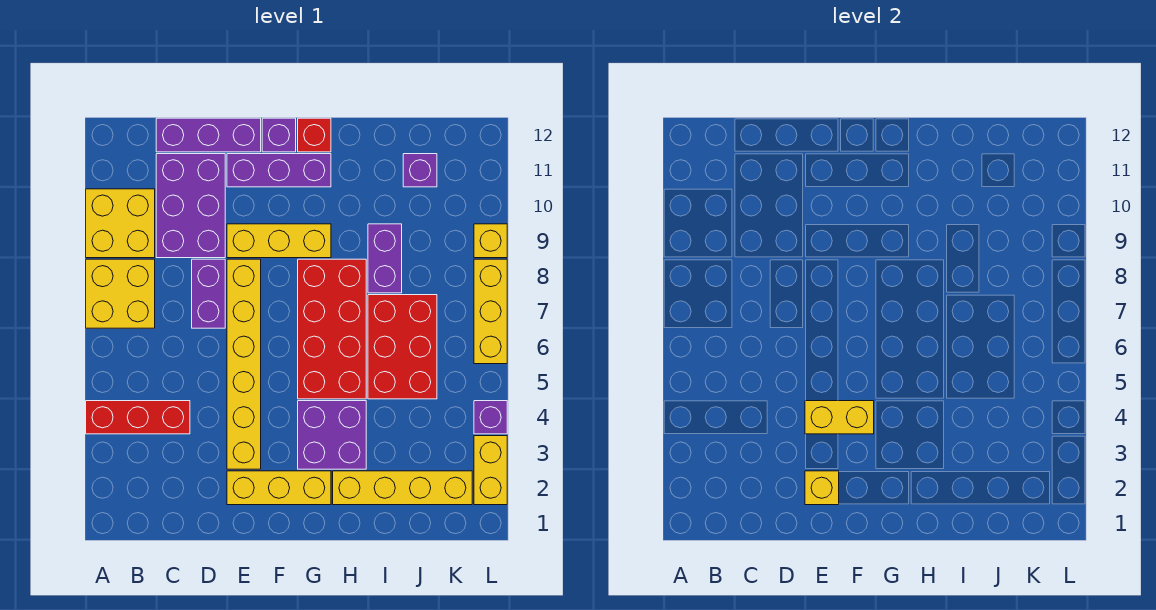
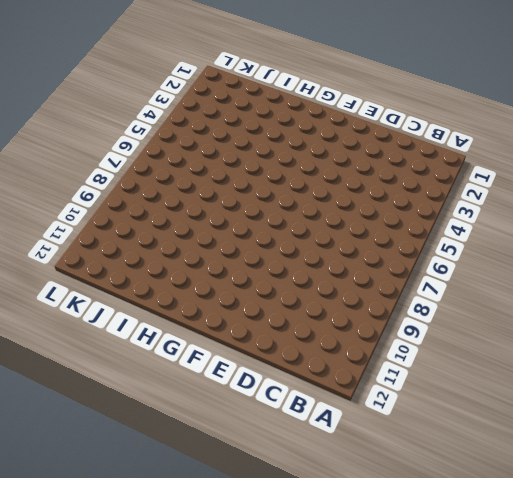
none -> red brick A4:C4 level 1
none -> yellow brick A7:B8 level 1
none -> yellow brick A9:B10 level 1

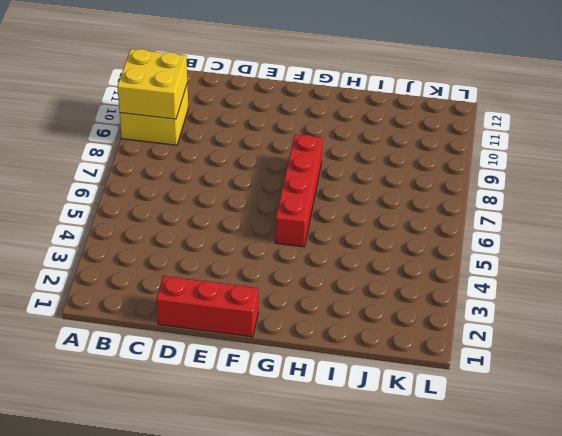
yellow brick A9:B10 level 2 -> yellow brick A7:B8 level 1
red brick D1:F1 level 1 -> red brick A4:C4 level 1
red brick G5:G8 level 1 -> red brick G5:H8 level 1
none -> purple brick C9:D11 level 1
none -> purple brick C12:E12 level 1
none -> purple brick D7:D8 level 1

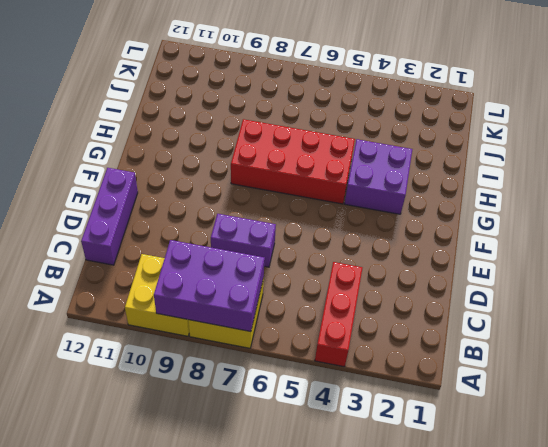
purple brick A7:B9 level 2 -> purple brick C9:D11 level 1
none -> yellow brick E2:G2 level 1
none -> yellow brick E3:E8 level 1
none -> yellow brick E9:G9 level 1

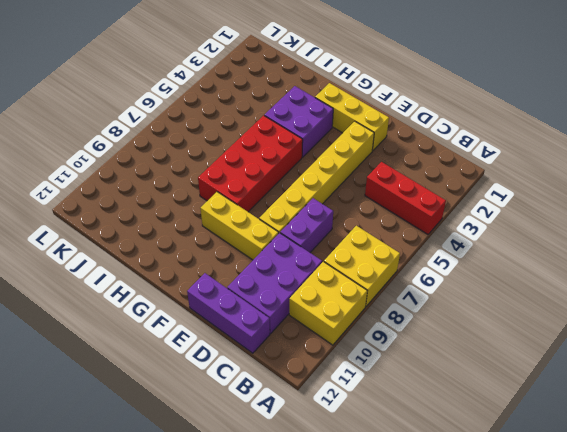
none -> purple brick E11:G11 level 1
none -> purple brick F12 level 1
none -> red brick G12 level 1

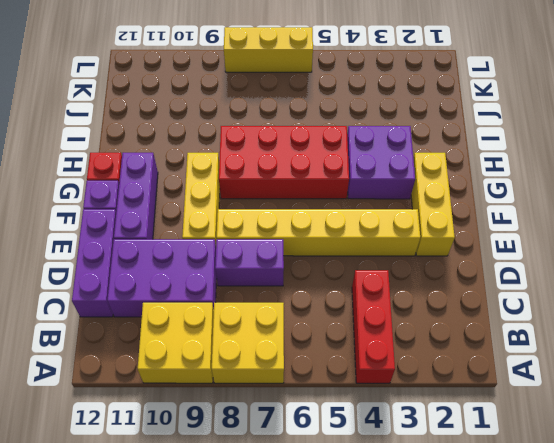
none -> yellow brick H2:K2 level 1
none -> red brick I5:J7 level 1
none -> purple brick I8:I9 level 1

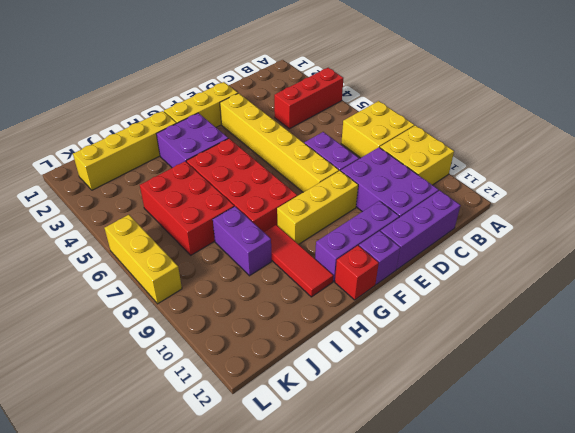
red tile H9:H11 level 1 -> none
none -> purple brick J11 level 1
none -> yellow brick L2:L3 level 1
none -> purple brick L4 level 1

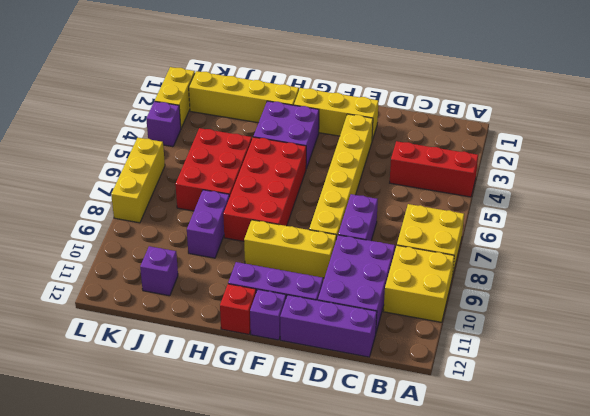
none -> yellow brick L9 level 1
none -> yellow brick E2 level 2
none -> yellow brick E4:F4 level 2

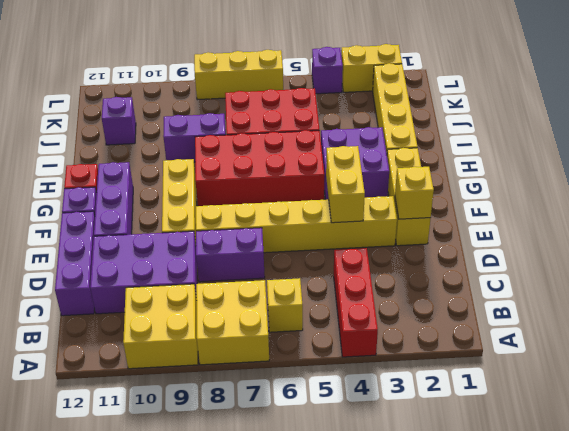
yellow brick B6 level 1 -> yellow brick L9 level 1

